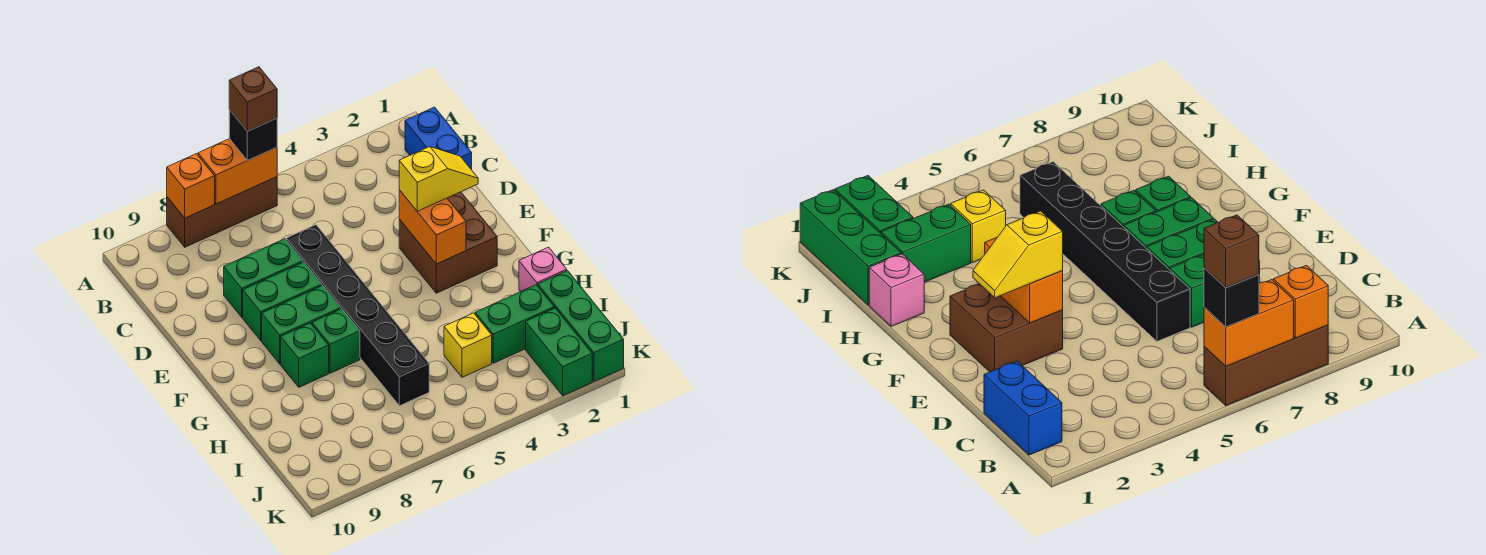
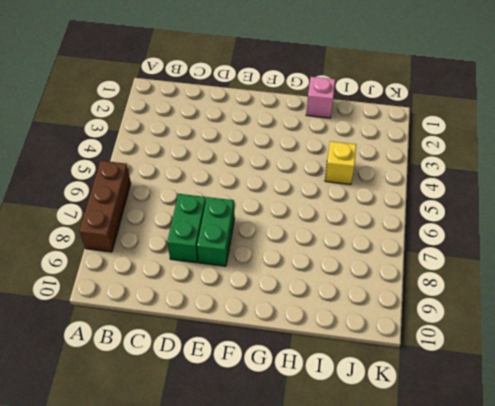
none -> blue brick B1:C1 level 1
none -> black brick D6:I6 level 1
none -> brown brick E2:F3 level 1

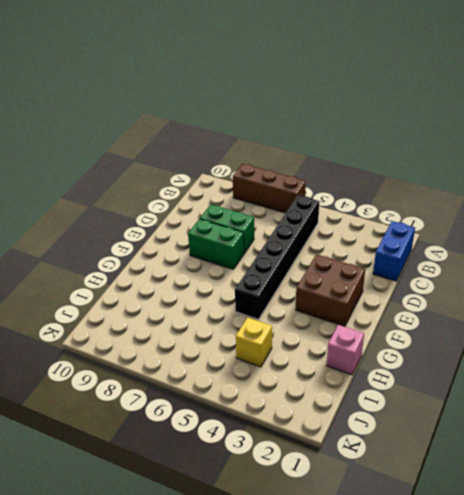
black brick B5:G5 level 1 -> black brick D6:I6 level 1
none -> green brick F7:F8 level 1
none -> green brick G7 level 1
none -> green brick G8 level 1

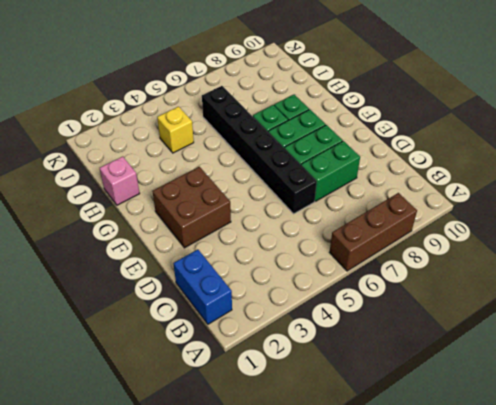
none -> green brick I1:K1 level 1
none -> green brick I2:I3 level 1
none -> green brick J2:K2 level 1

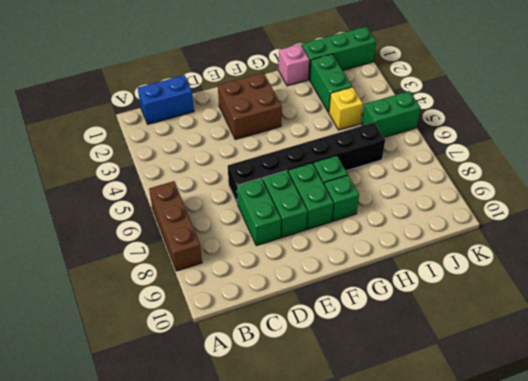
green brick J5:K5 level 1 -> green brick J2:K2 level 1
none -> orange brick A6:A7 level 2
none -> orange brick A8 level 2
none -> orange brick E3:F3 level 2

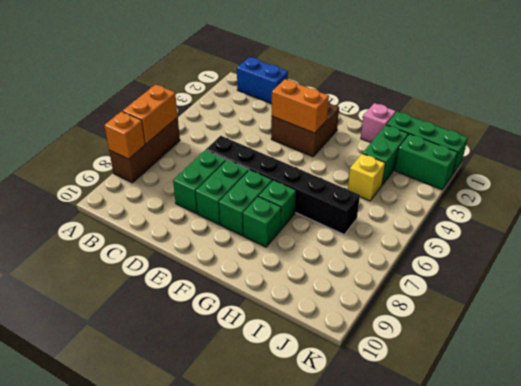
none -> black brick A6 level 3
none -> yellow slope E2:E3 level 3 top 3
none -> brown brick A6 level 4

